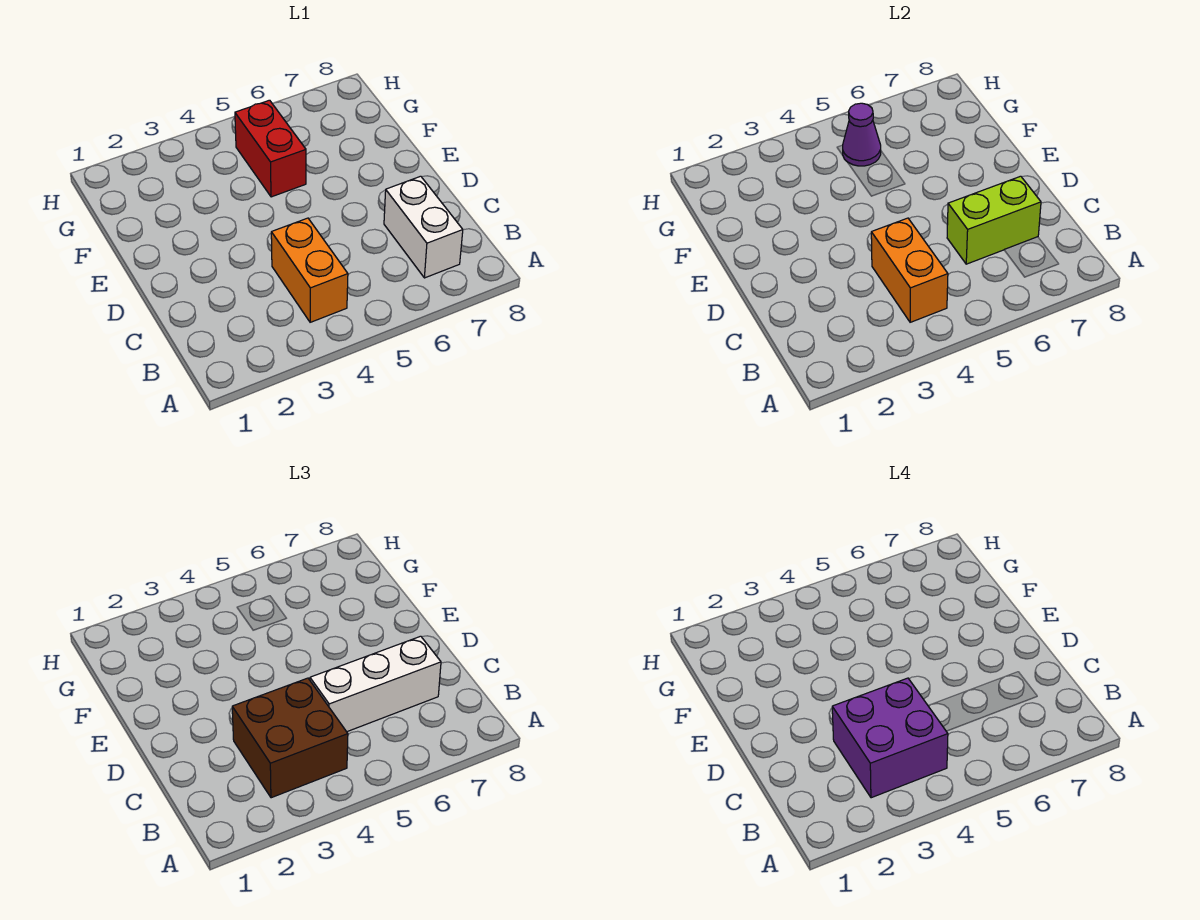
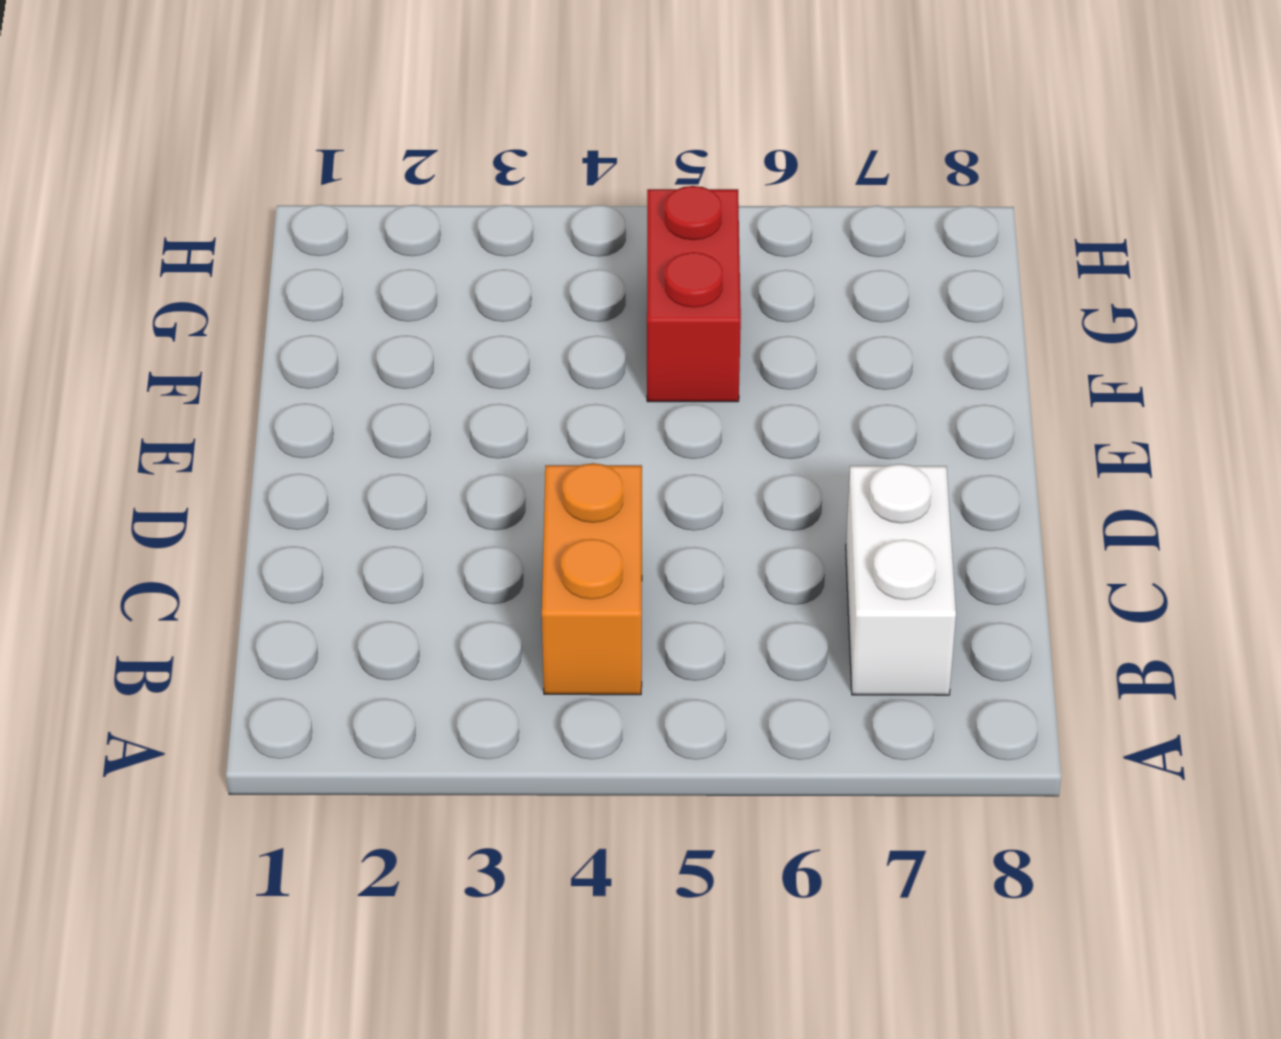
none -> orange brick B4:C4 level 2
none -> lime brick C6:C7 level 2

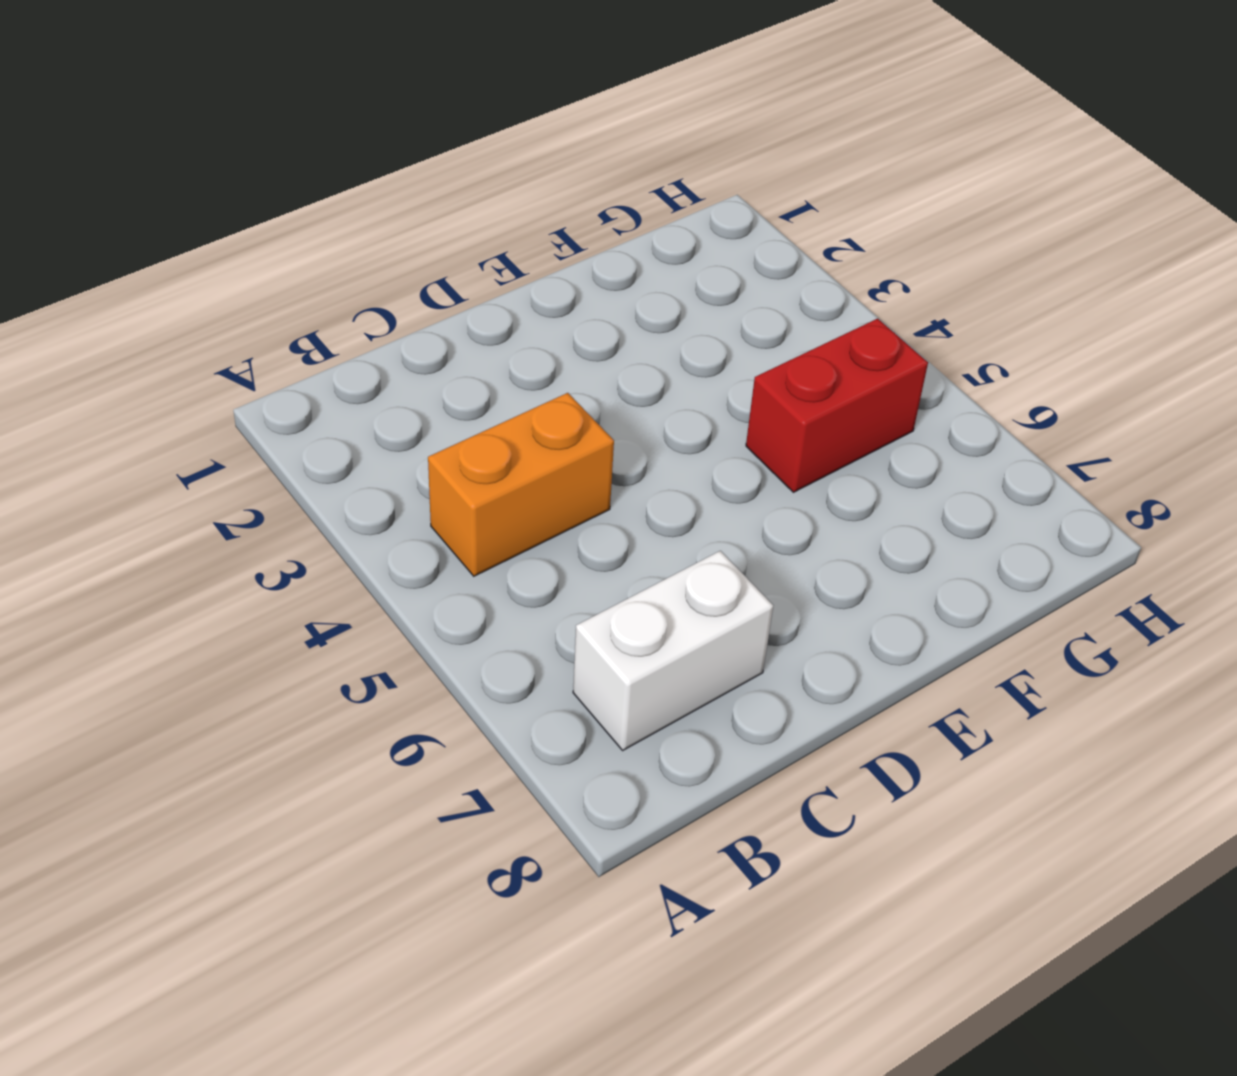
none -> orange brick B4:C4 level 2
none -> lime brick C6:C7 level 2

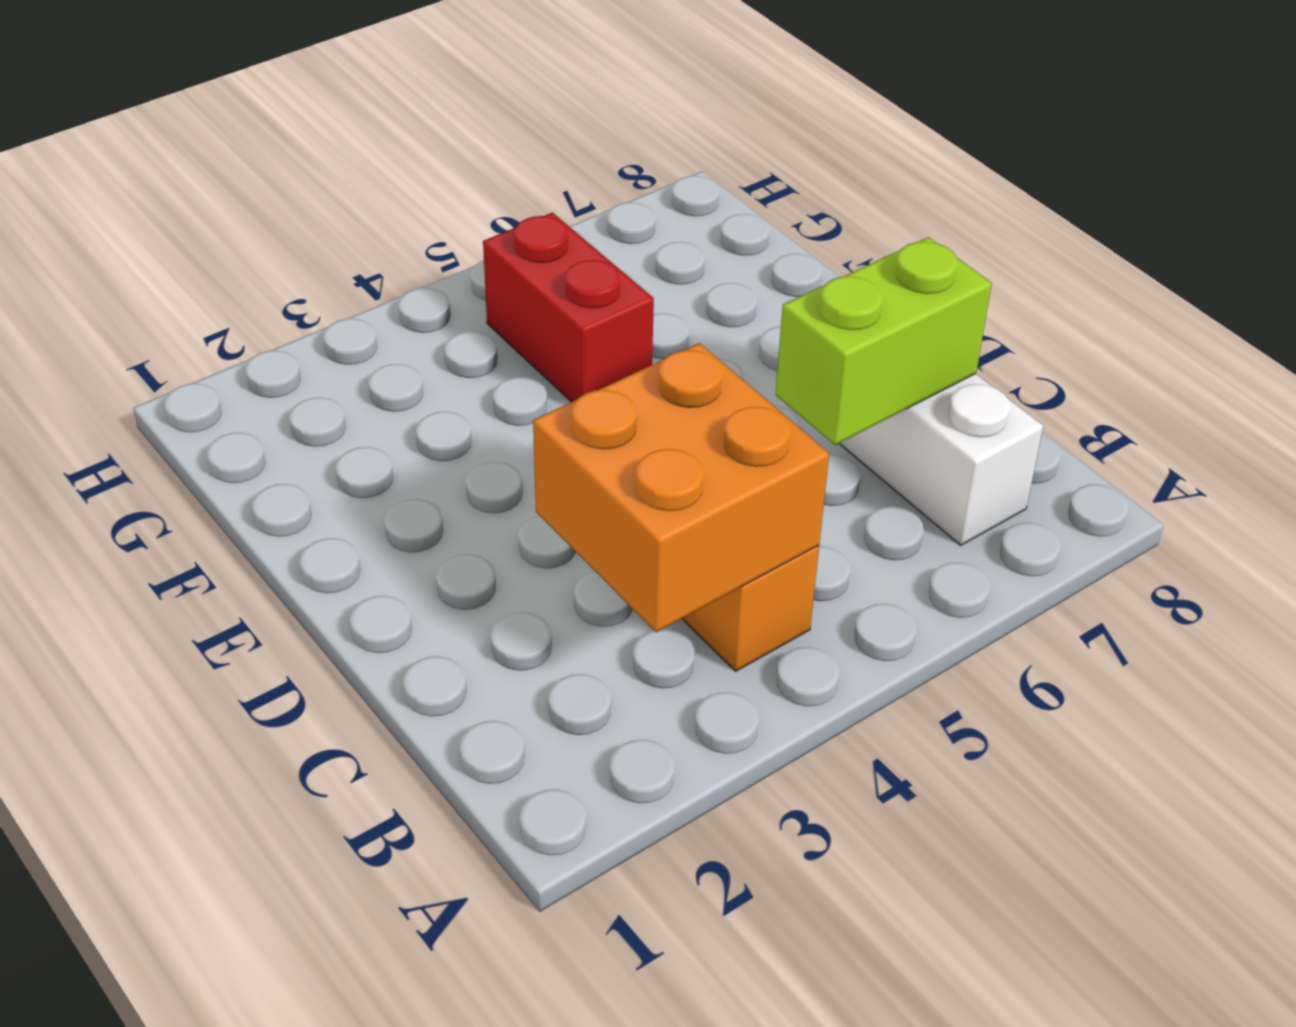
orange brick B3:C4 level 2 -> orange brick B4:C4 level 2
none -> purple cone G5 level 2
none -> brown brick B3:C4 level 3

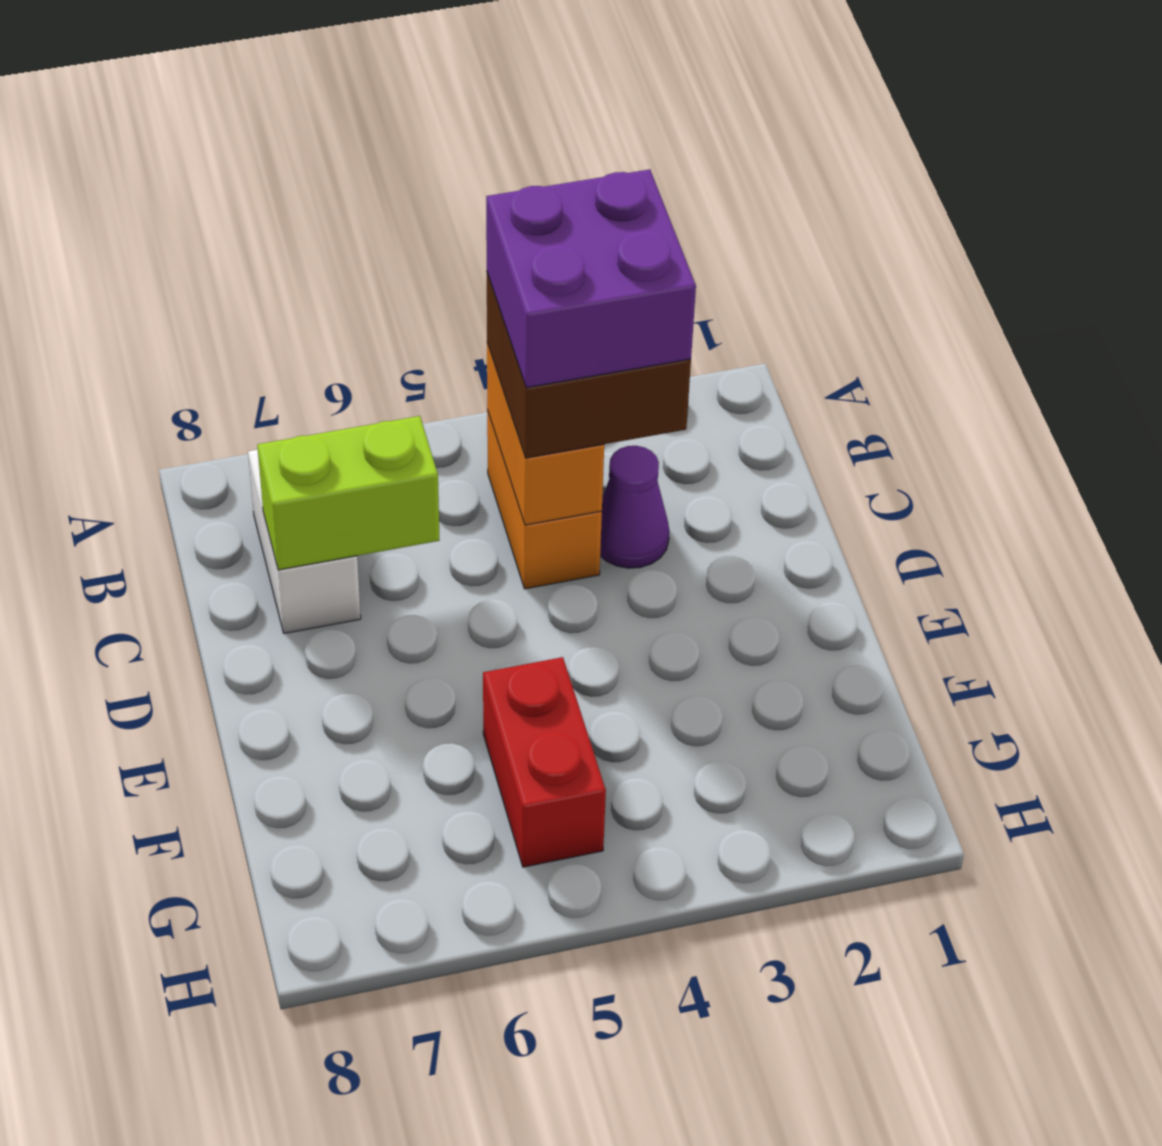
purple cone C3 level 1 -> purple cone G5 level 2
none -> white brick C5:C7 level 3

